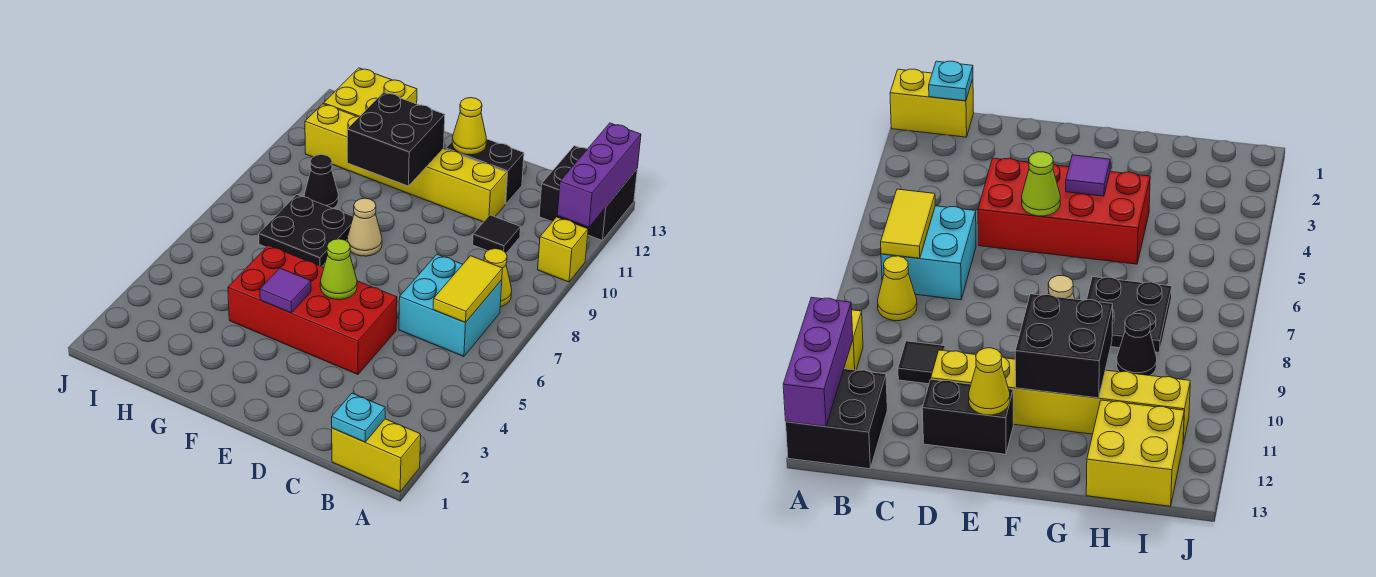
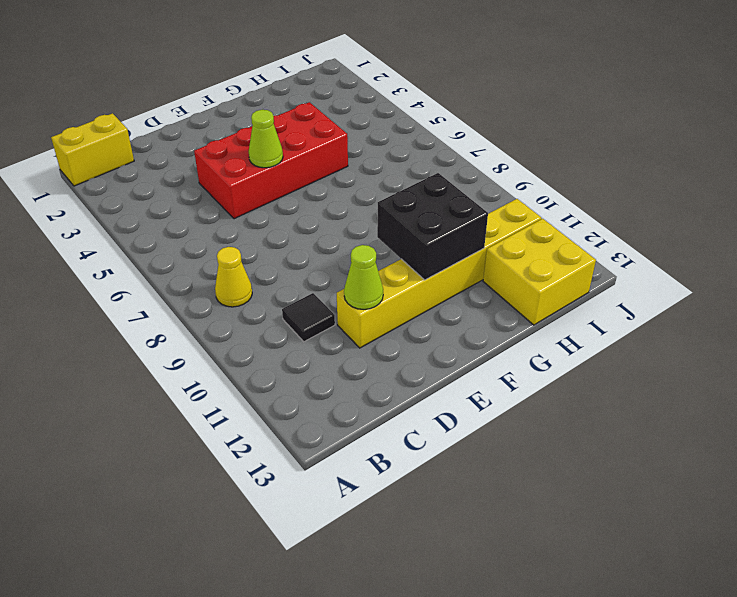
lime cone D11 level 2 -> none
none -> yellow brick A10 level 1
none -> black brick A12:B13 level 1
none -> cyan brick B6:C7 level 1

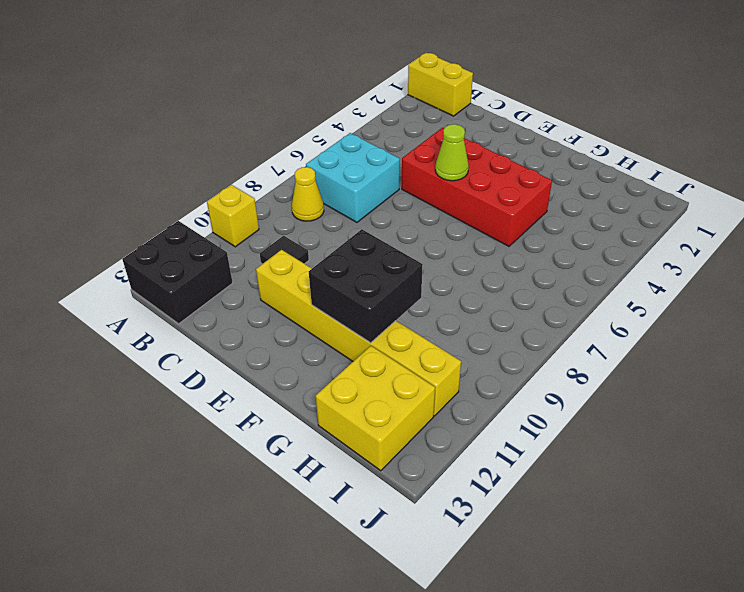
none -> black brick D12:E12 level 1
none -> tan cone F8 level 1
none -> black plate G7:H8 level 1

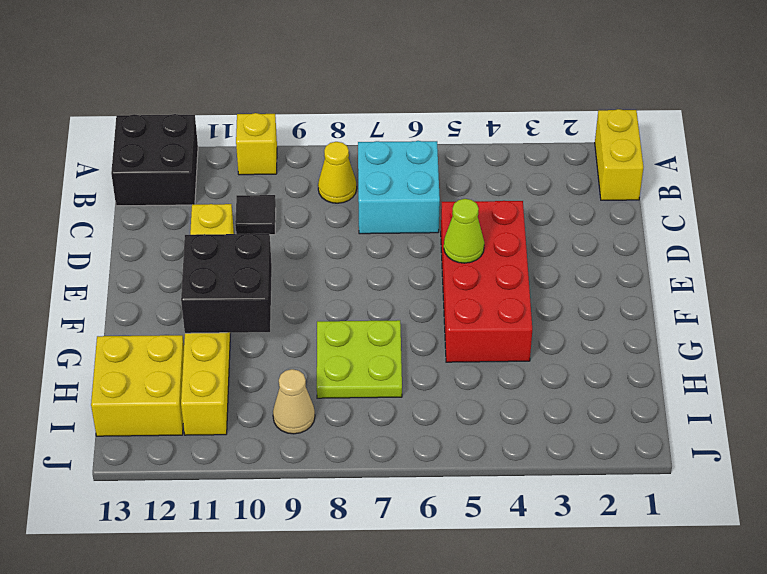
lime plate G7:H8 level 1 -> black plate G7:H8 level 1
tan cone I9 level 1 -> tan cone F8 level 1
none -> black brick D12:E12 level 1
none -> black cone H9 level 1
none -> purple brick A11:A13 level 2

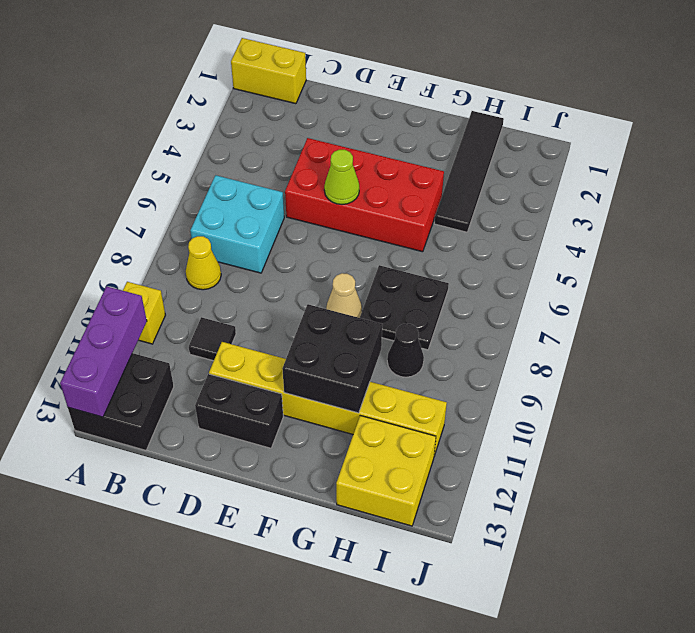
black tile H1:H4 level 1 -> none
none -> cyan plate B1 level 2
none -> yellow tile B6:B7 level 2
none -> yellow cone E12 level 2

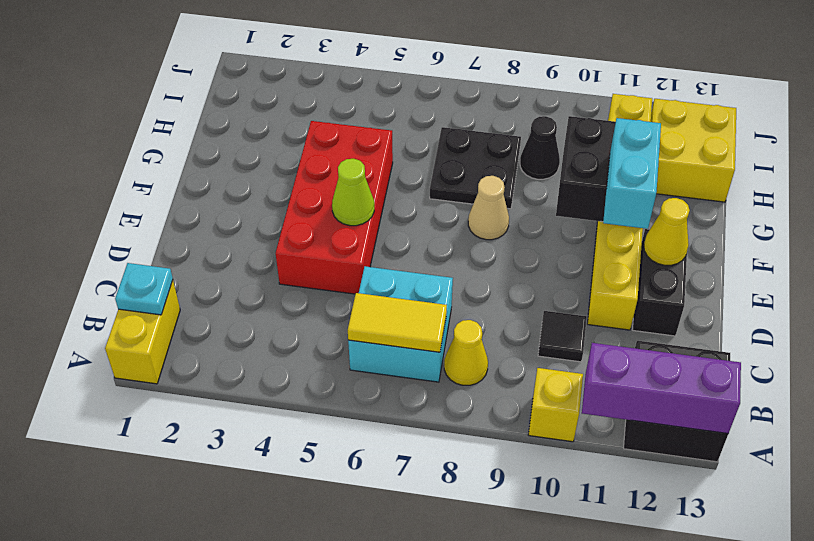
cyan brick E11:F11 level 3 -> none
none -> purple tile F4 level 2

